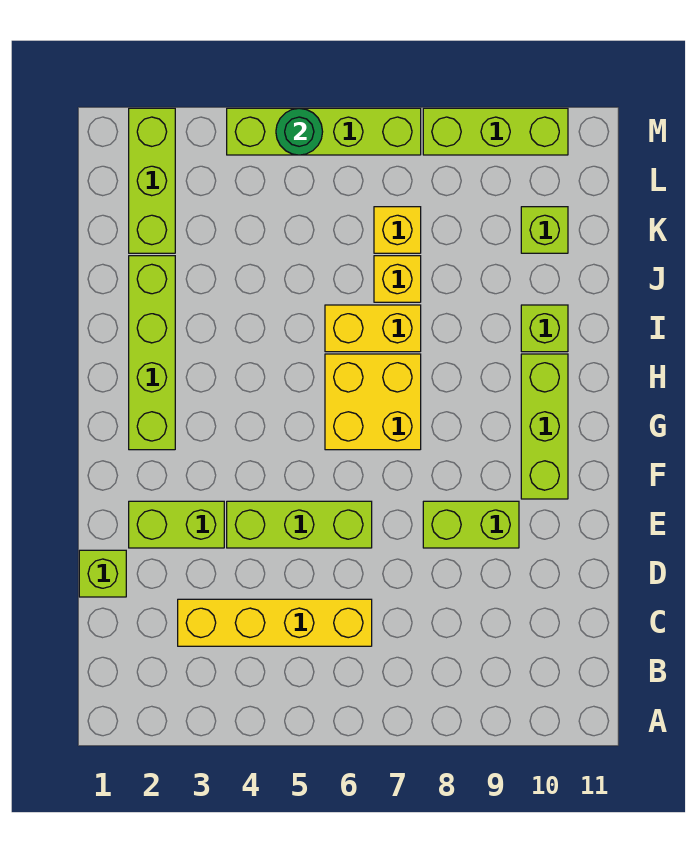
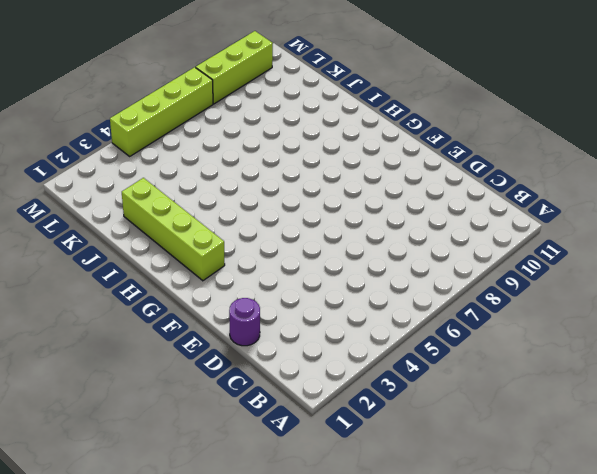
purple round brick D1 level 1 -> lime brick D1 level 1
none -> yellow brick C3:C6 level 1
none -> lime brick E2:E3 level 1
none -> lime brick E4:E6 level 1

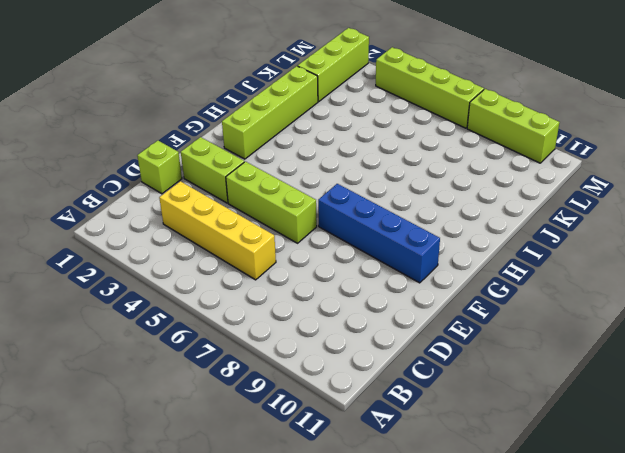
blue brick F7:F10 level 1 -> lime brick F10:H10 level 1
none -> lime brick E8:E9 level 1
none -> yellow brick G6:H7 level 1
none -> yellow brick I6:I7 level 1

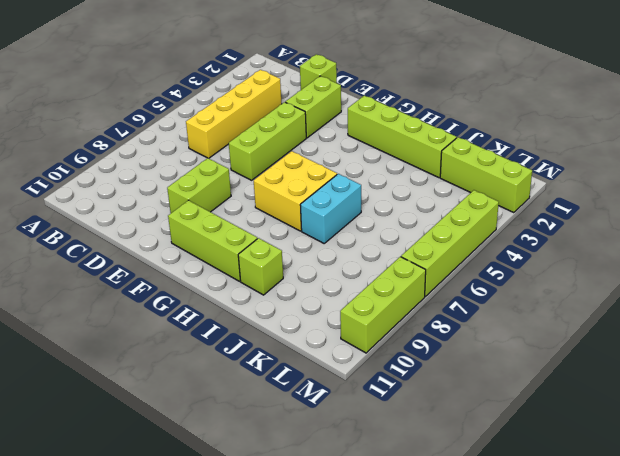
cyan brick I6:I7 level 1 -> yellow brick I6:I7 level 1
none -> yellow brick J7 level 1
none -> yellow brick K7 level 1
none -> lime brick K10 level 1

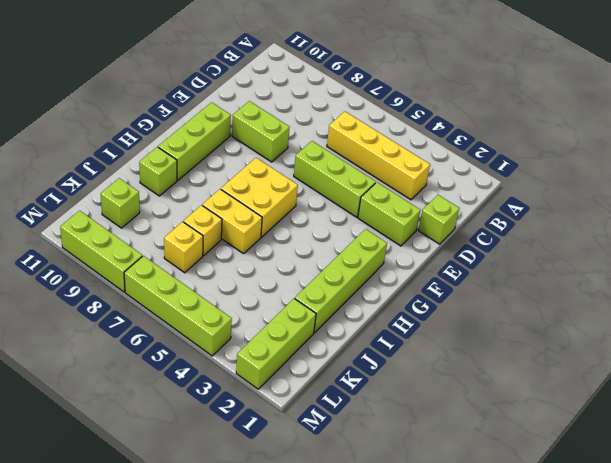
none -> green round brick M5 level 2

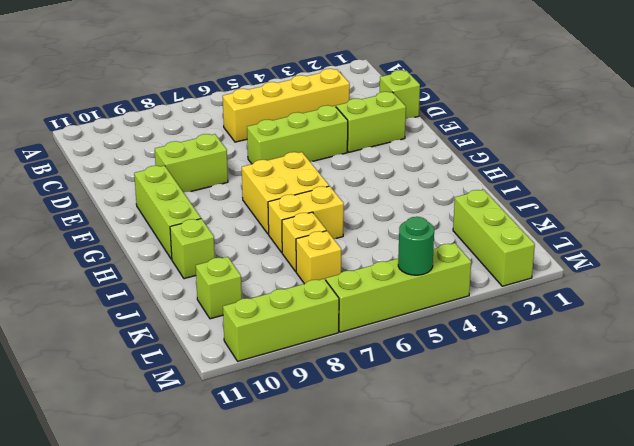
none -> lime brick G2:J2 level 1

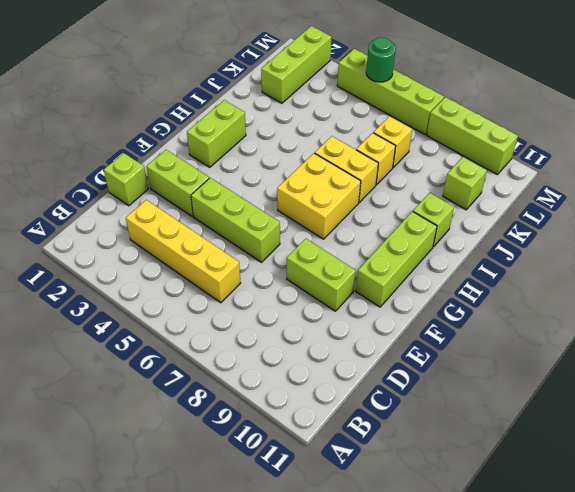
lime brick G2:H2 level 1 -> lime brick G2:J2 level 1

